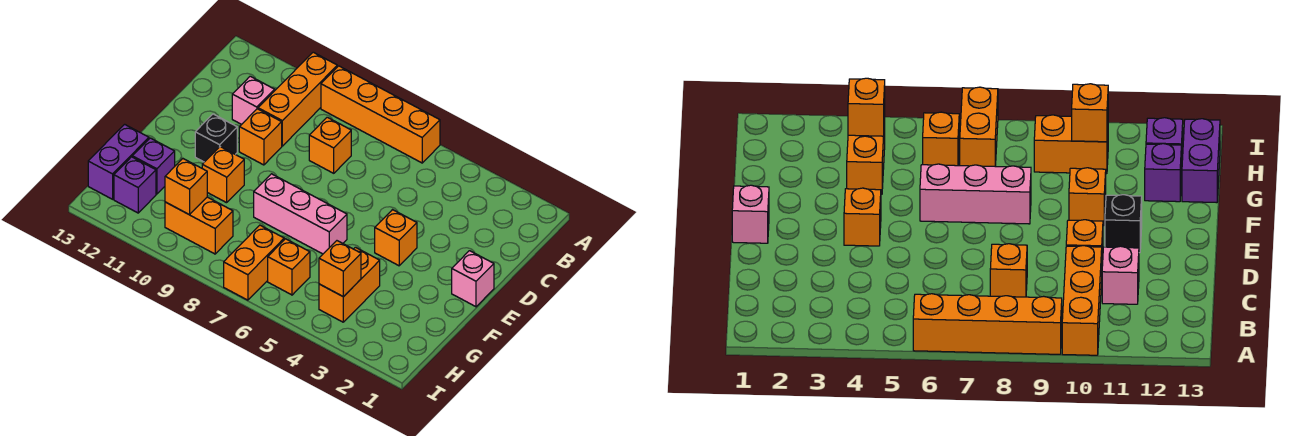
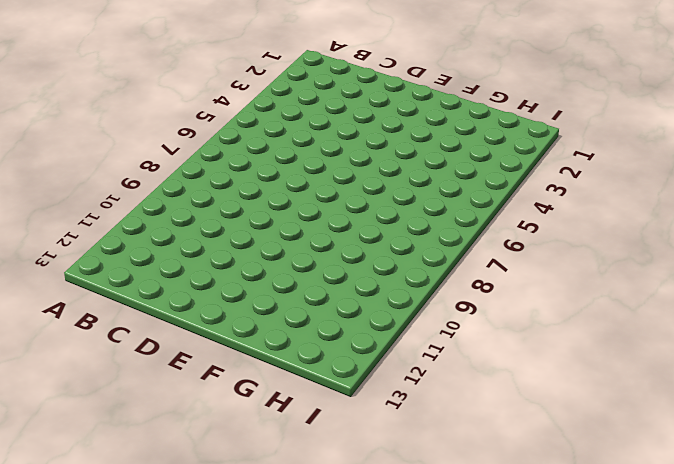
none -> orange brick A6:A9 level 1
none -> orange brick A10:C10 level 1
none -> orange brick C8 level 1

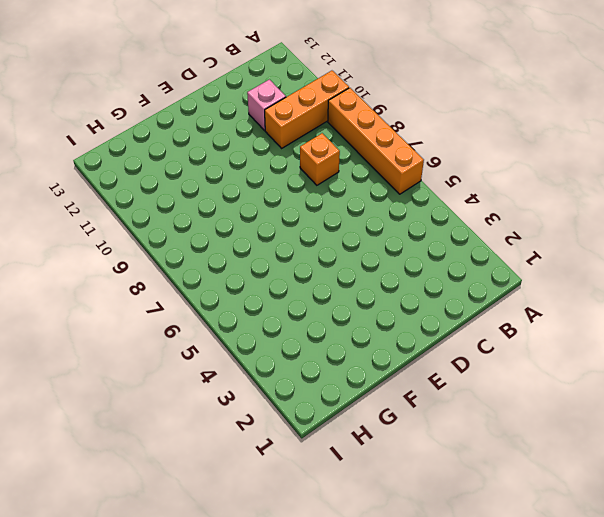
none -> orange brick D10 level 1
none -> pink brick E1 level 1
none -> orange brick E4 level 1

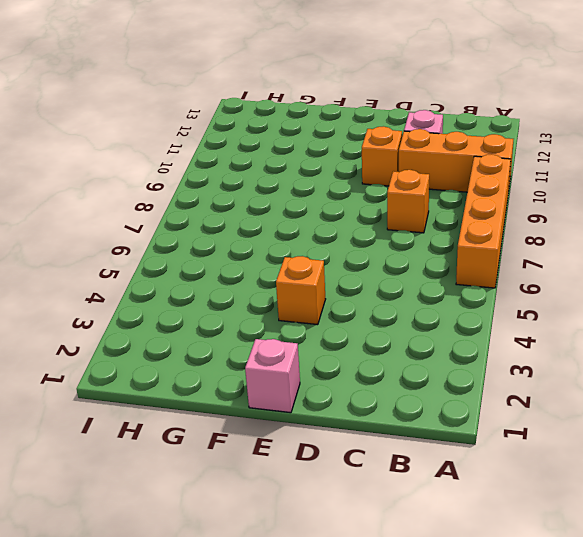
none -> black brick E11 level 1
none -> pink brick F6:F8 level 1
none -> orange brick F10 level 1

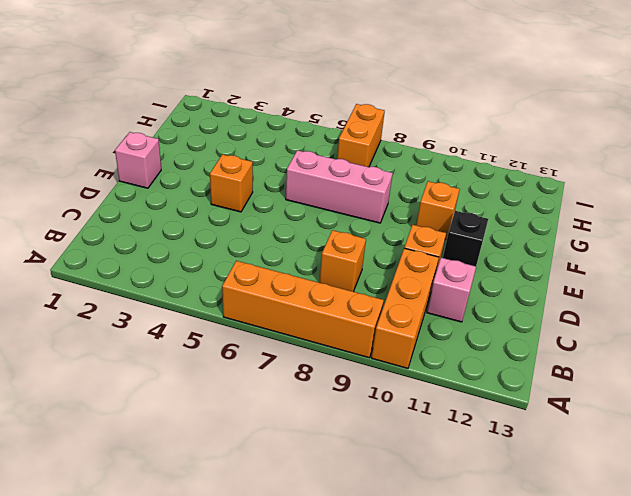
none -> orange brick G4:H4 level 1
none -> purple brick G12 level 1
none -> purple brick G13:H13 level 1

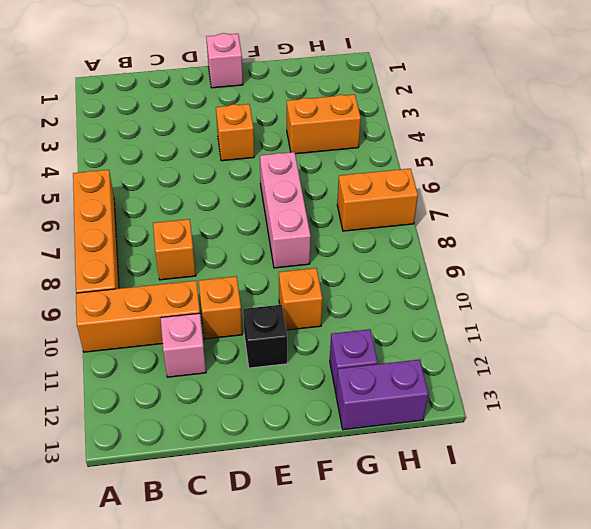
none -> orange brick H6 level 1
none -> orange brick H9:H10 level 1
none -> purple brick H12 level 1

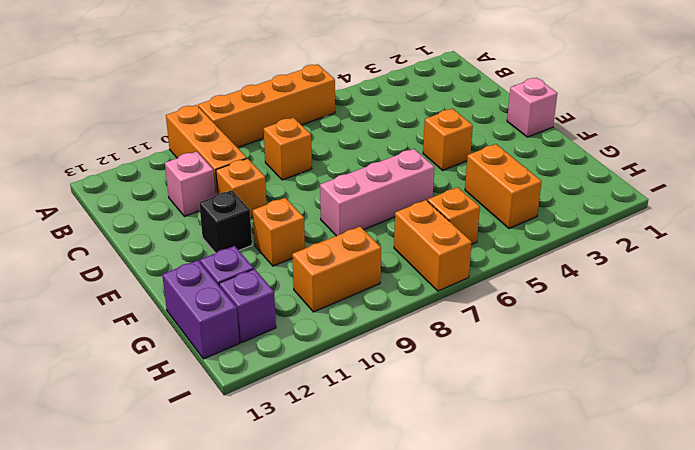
none -> orange brick H4 level 2
none -> orange brick H10 level 2

